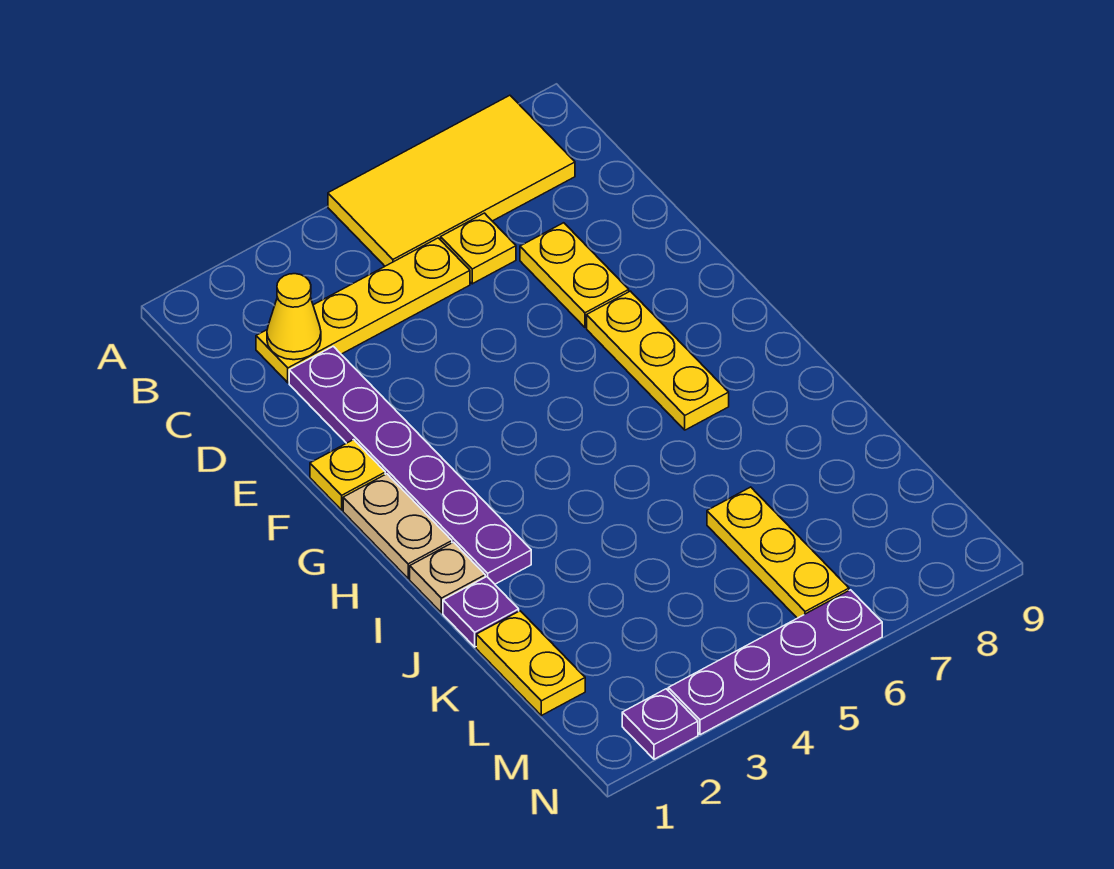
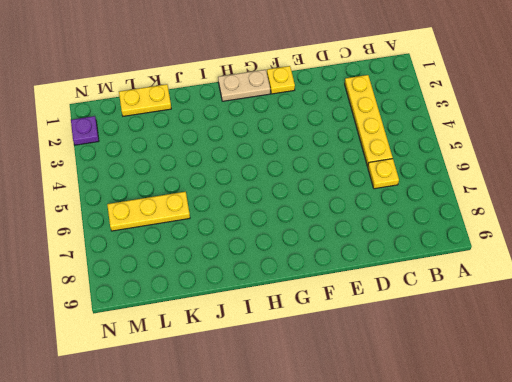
none -> yellow tile A5:B8 level 1
none -> purple plate D2:I2 level 1
none -> yellow plate D7:E7 level 1

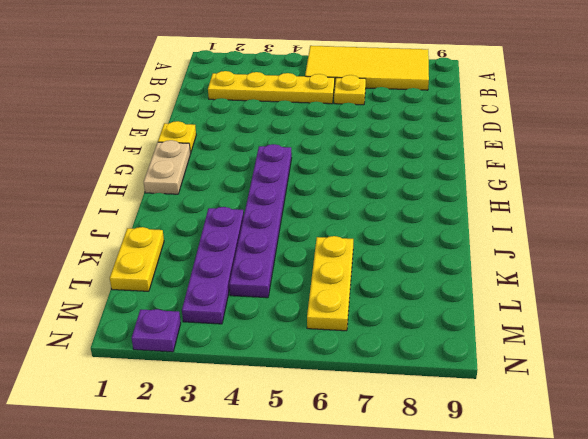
purple plate G4:L4 level 1 -> purple plate D2:I2 level 1
purple plate J3:M3 level 1 -> purple plate N3:N6 level 1
none -> yellow plate D7:E7 level 1
none -> yellow plate F7:H7 level 1
none -> tan plate I1 level 1

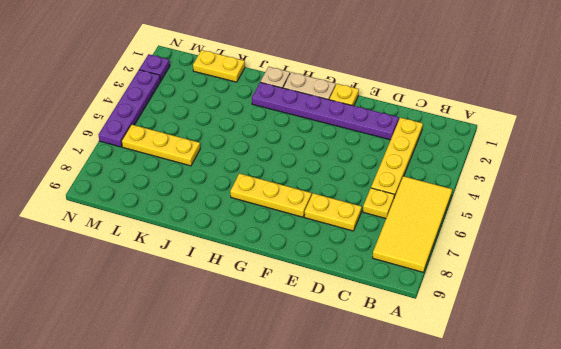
none -> purple plate J1 level 1
none -> yellow cone C2 level 2

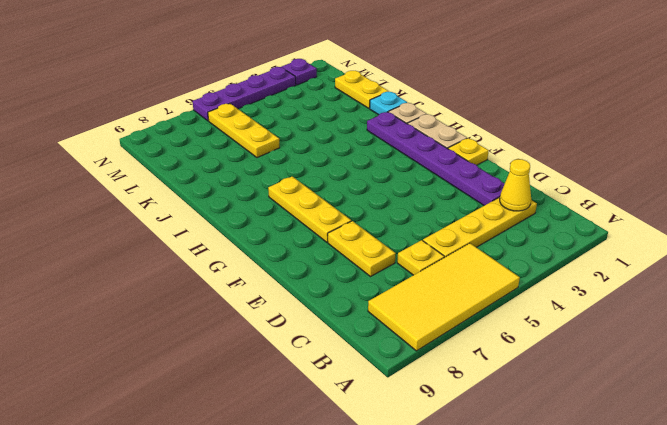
cyan plate J1 level 1 -> purple plate J1 level 1

